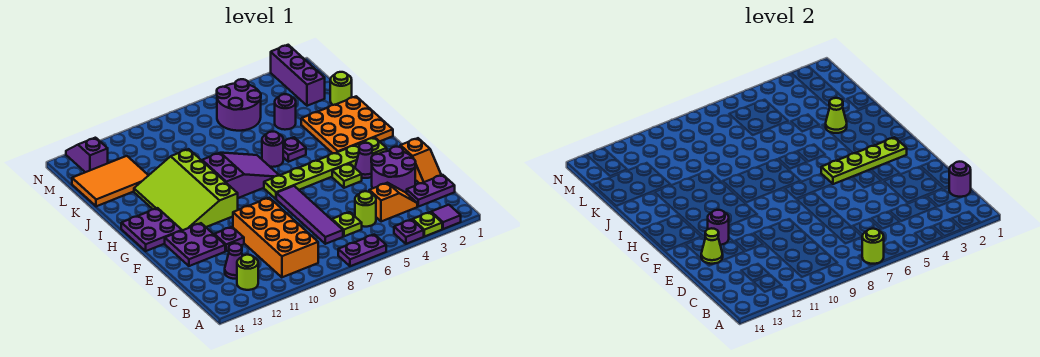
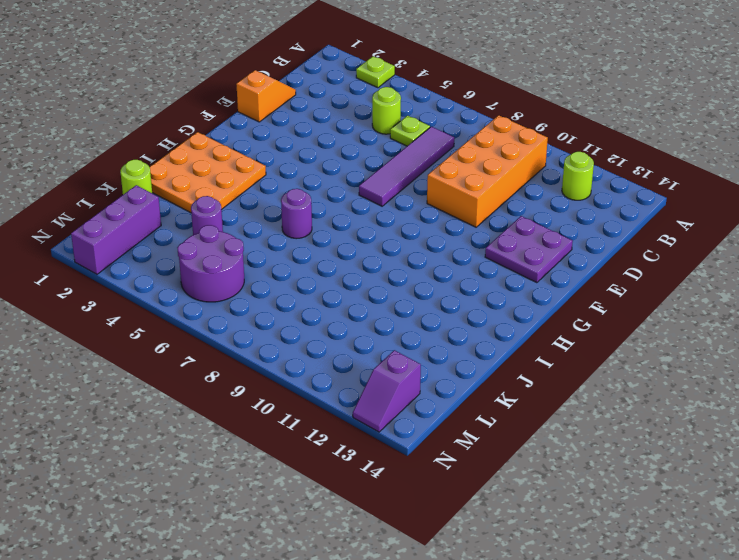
none -> purple tile A2 level 1
none -> purple plate A4 level 1
none -> purple plate A6:A7 level 1
none -> purple plate C1:C2 level 1

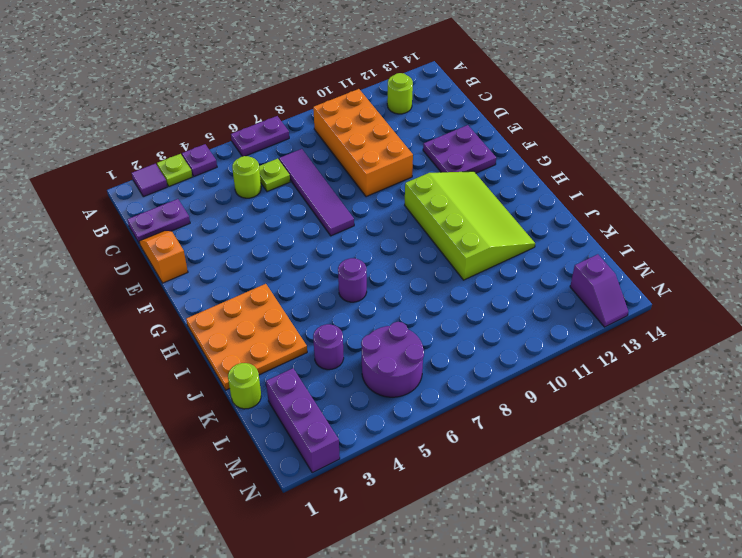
none -> orange slope C3:C4 level 1 top 4
none -> purple cone C12 level 1
none -> purple round brick D2:E3 level 1
none -> purple plate E11 level 1

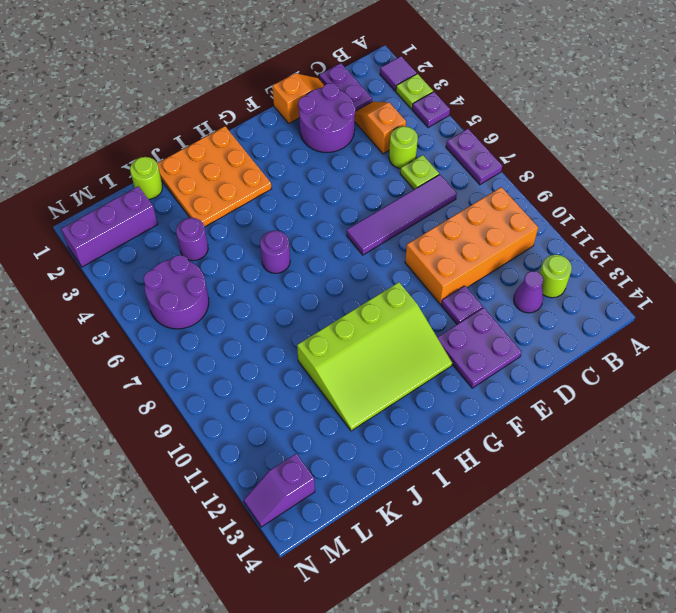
none -> purple cone F3 level 1
none -> lime plate F4 level 1
none -> lime plate G2:G7 level 1
none -> purple plate G13:H14 level 1

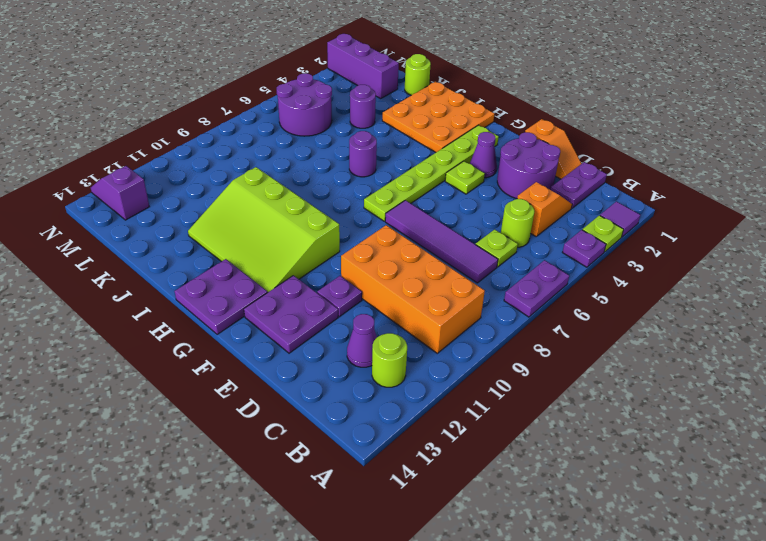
none -> purple slope H7:I9 level 1 top 9
none -> purple plate I5 level 1
none -> orange tile K12:L14 level 1
none -> lime round brick A7 level 2

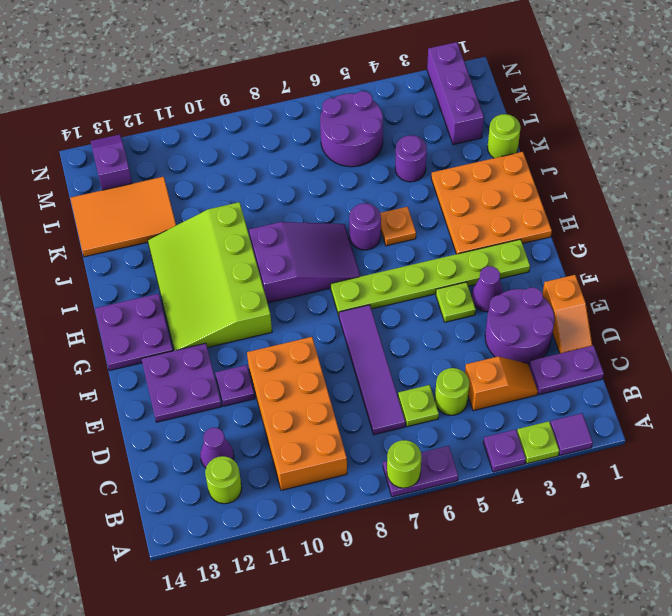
orange plate I5 level 1 -> purple plate I5 level 1
none -> purple round brick C1 level 2
none -> lime cone E13 level 2
none -> purple round brick F12 level 2
none -> lime plate G2:G5 level 2

